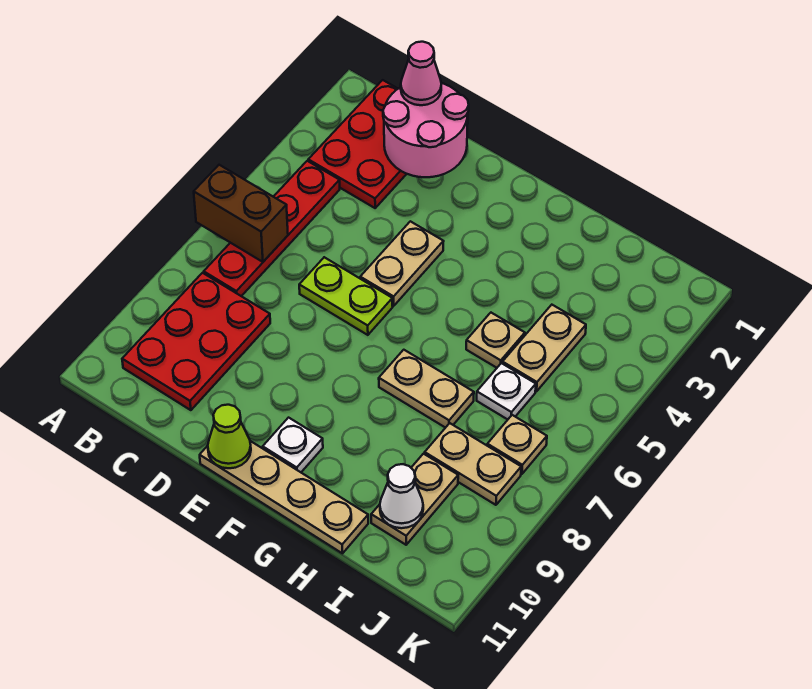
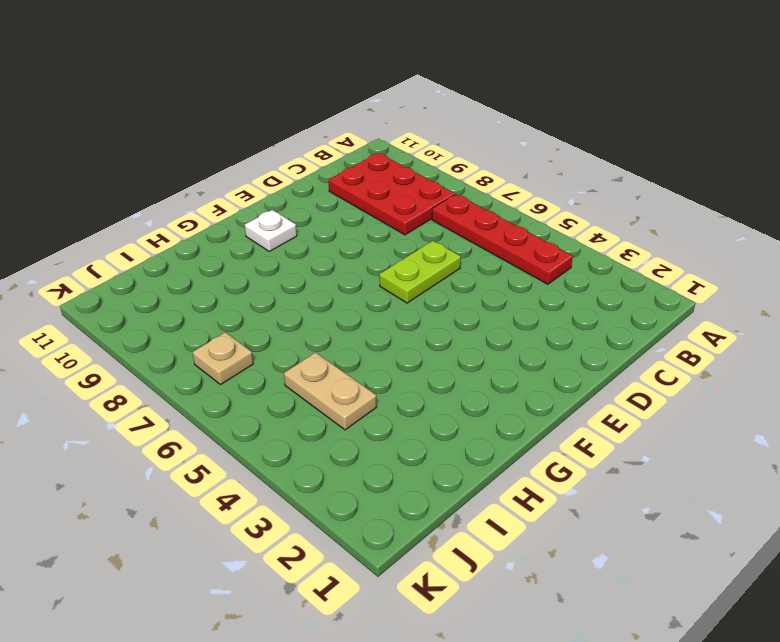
none -> red plate B1:C3 level 1
none -> tan plate E4:E5 level 1
none -> tan plate E11:H11 level 1

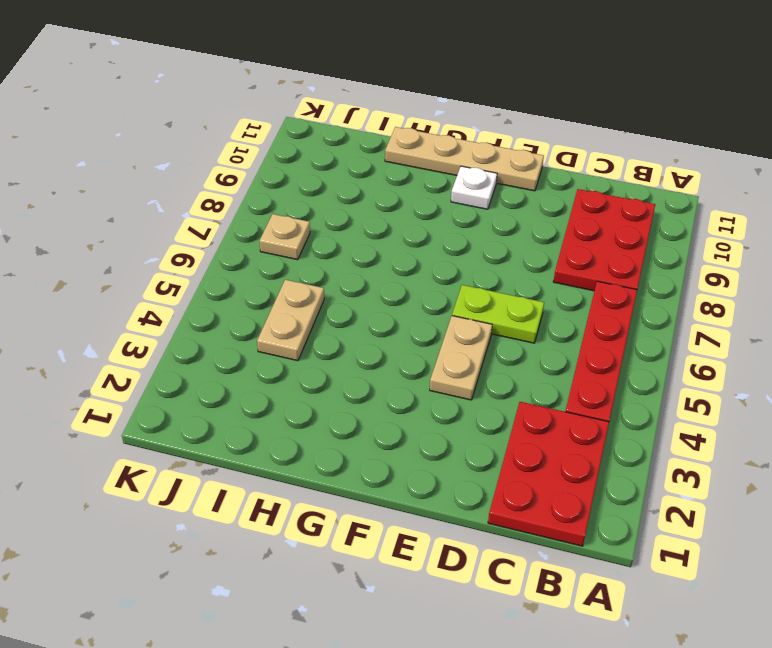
none -> tan plate G7:H7 level 1
none -> tan plate H5 level 1
none -> white plate I6 level 1

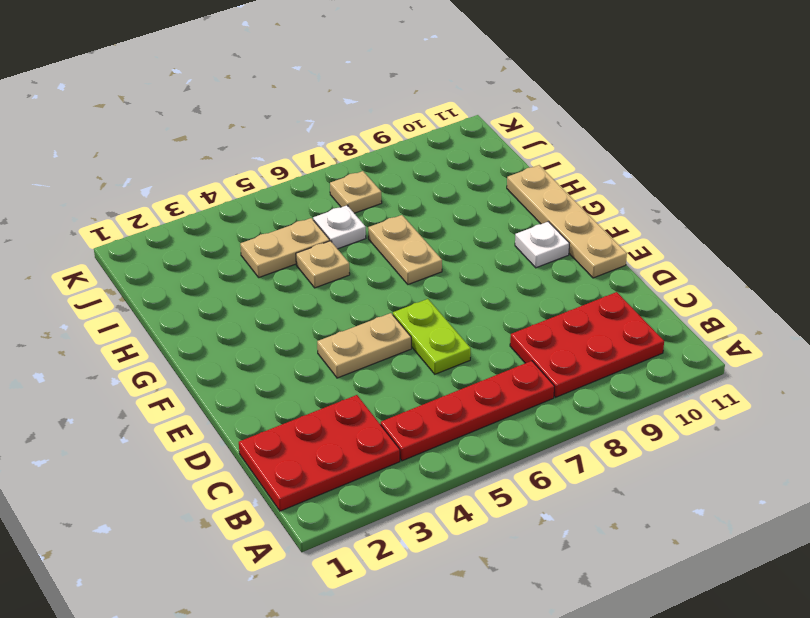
none -> tan plate I8:J8 level 1
none -> tan plate I9:I10 level 1
none -> brown brick A6:B6 level 2

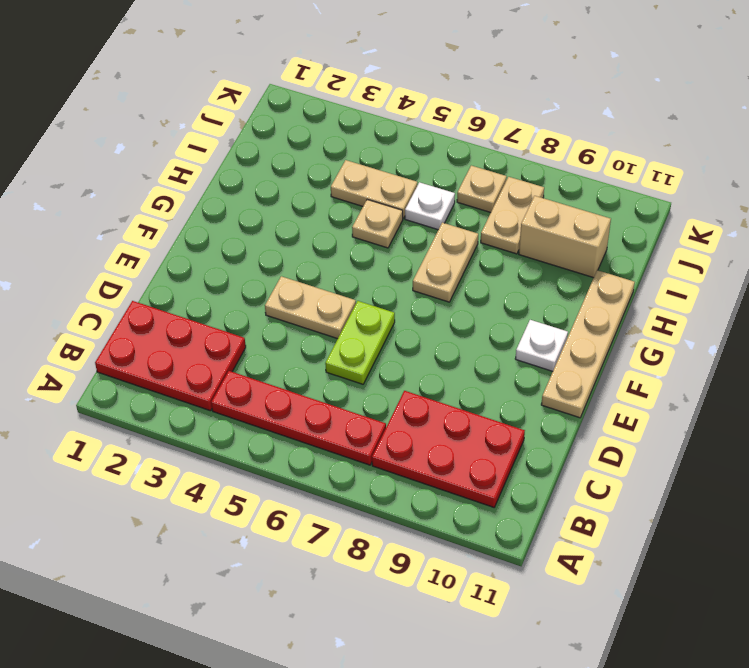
tan brick I9:I10 level 1 -> tan plate I9:I10 level 1
none -> brown brick A6:B6 level 2
none -> pink round brick C1:D2 level 2
none -> lime cone E11 level 2

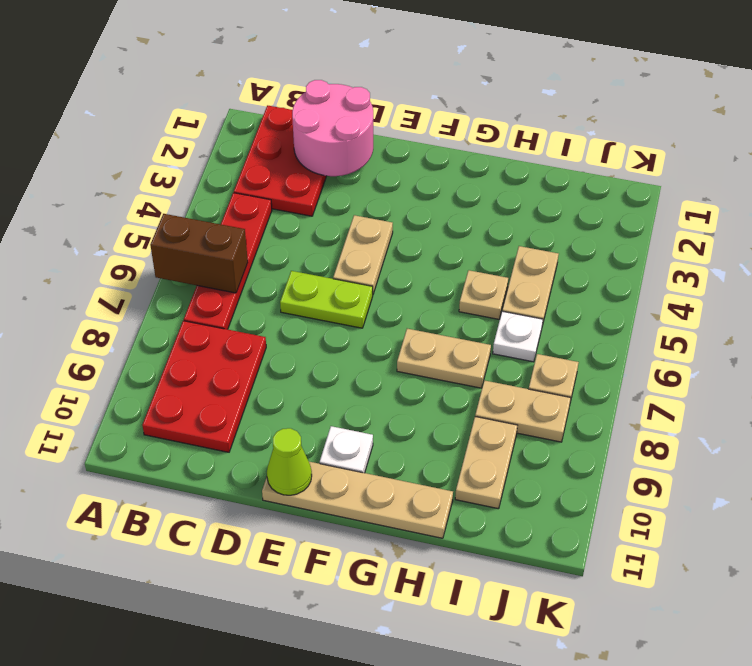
none -> white cone I10 level 2
none -> pink cone C1 level 3

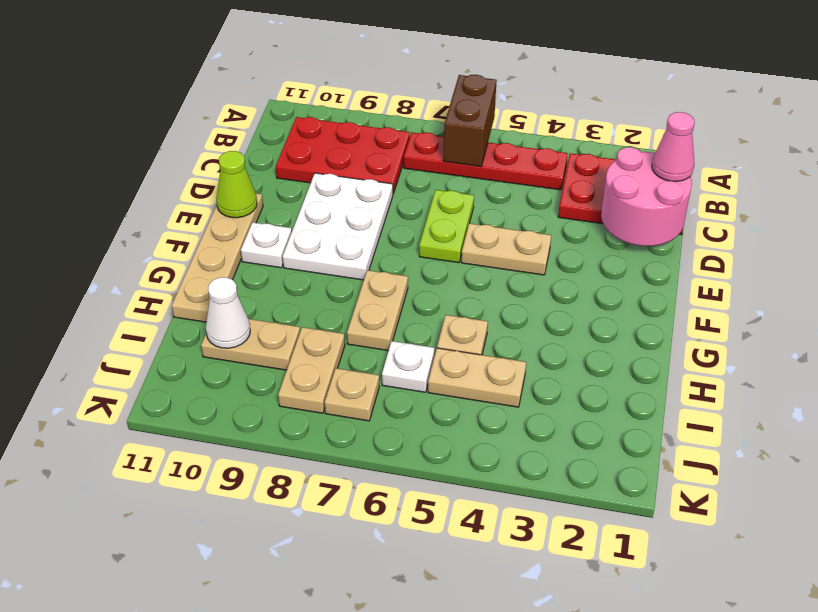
white plate D8:F9 level 1 -> none

